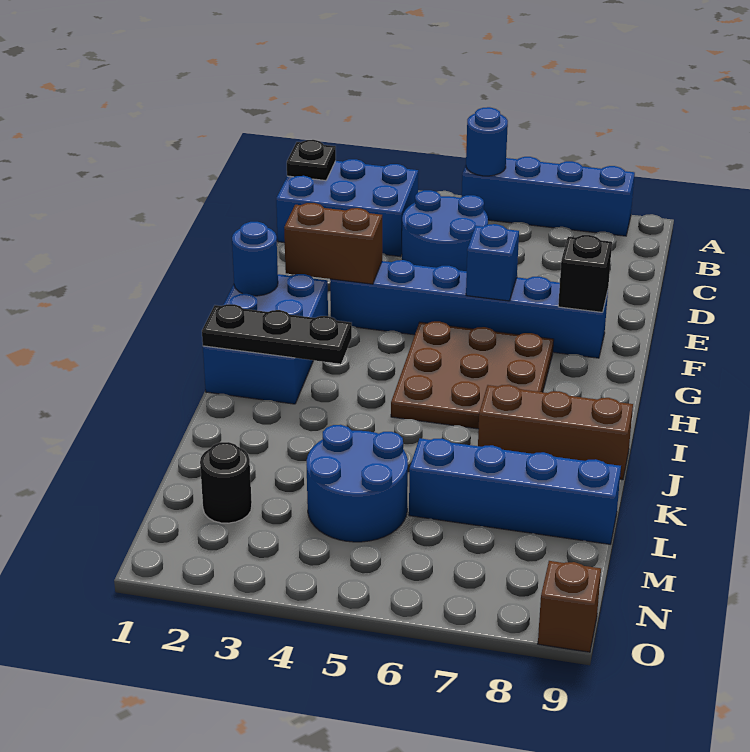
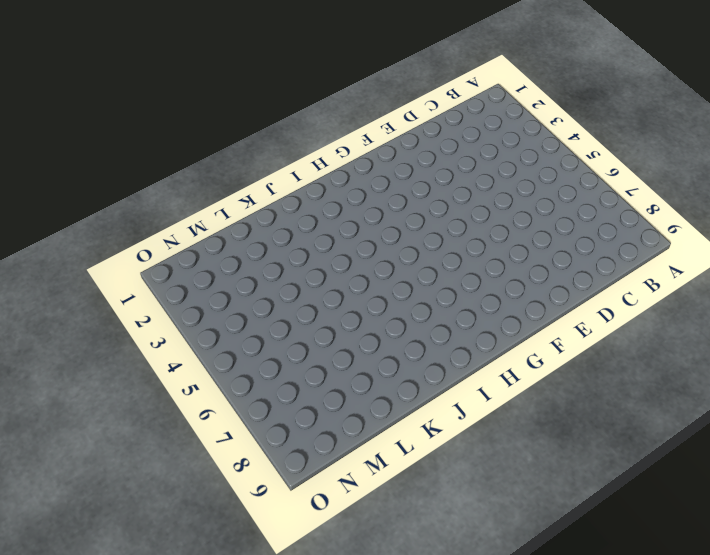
none -> blue brick A5:A8 level 1
none -> blue brick B1:C3 level 1
none -> blue round brick C4:D5 level 1

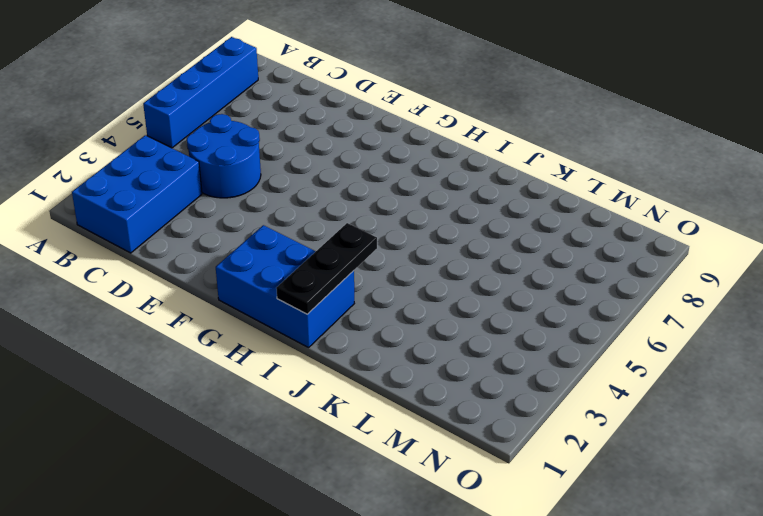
none -> blue brick F3:F8 level 1
none -> brown plate G5:I7 level 1
none -> brown brick J7:J9 level 1

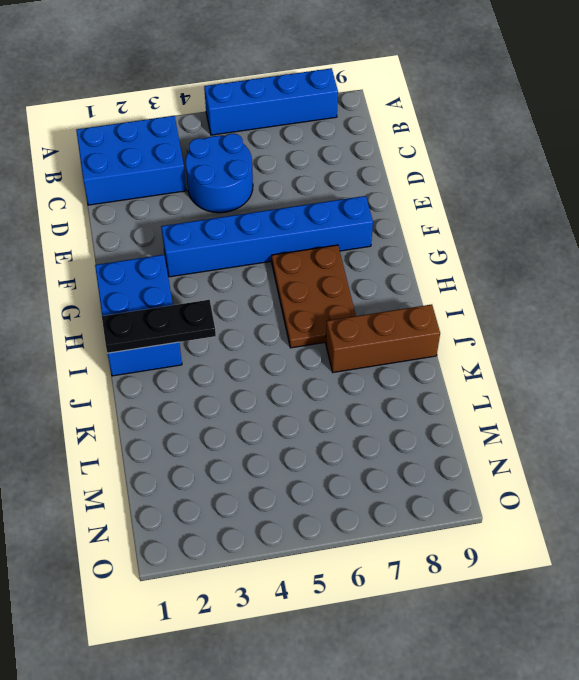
brown plate G6:I7 level 1 -> brown plate G5:I7 level 1
none -> blue round brick L4:M5 level 1
none -> blue brick L6:L9 level 1
none -> black round brick M2 level 1

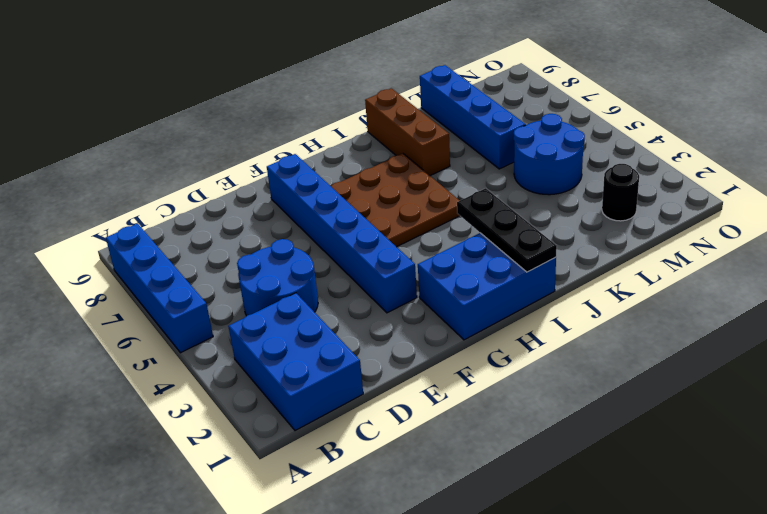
none -> brown brick O9 level 1
none -> blue round brick A5 level 2
none -> black plate B1 level 2

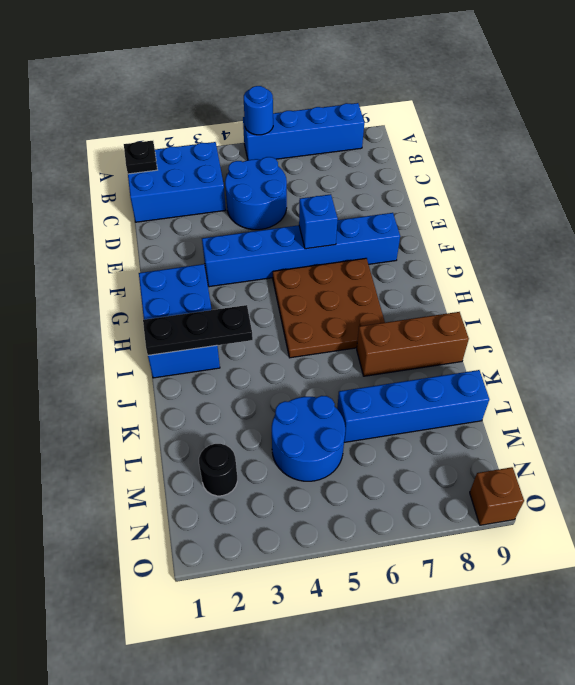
none -> brown brick F2:F3 level 2
none -> black brick F8 level 2
none -> blue round brick G1 level 2

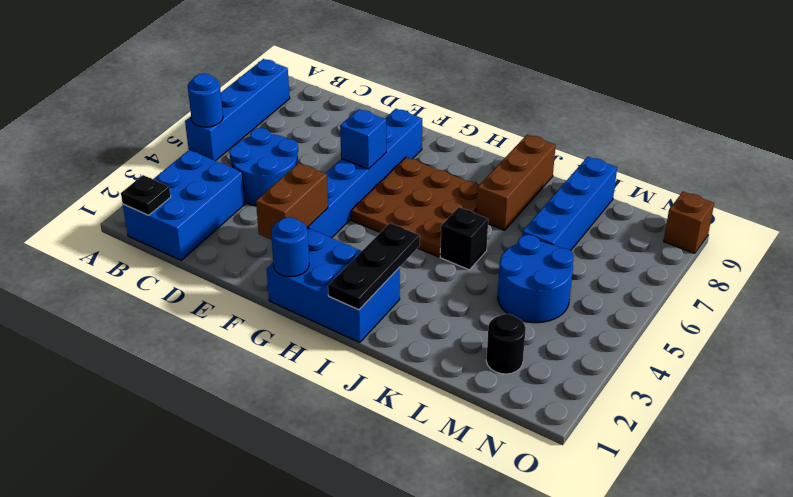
black brick J5 level 1 -> black brick F8 level 2

